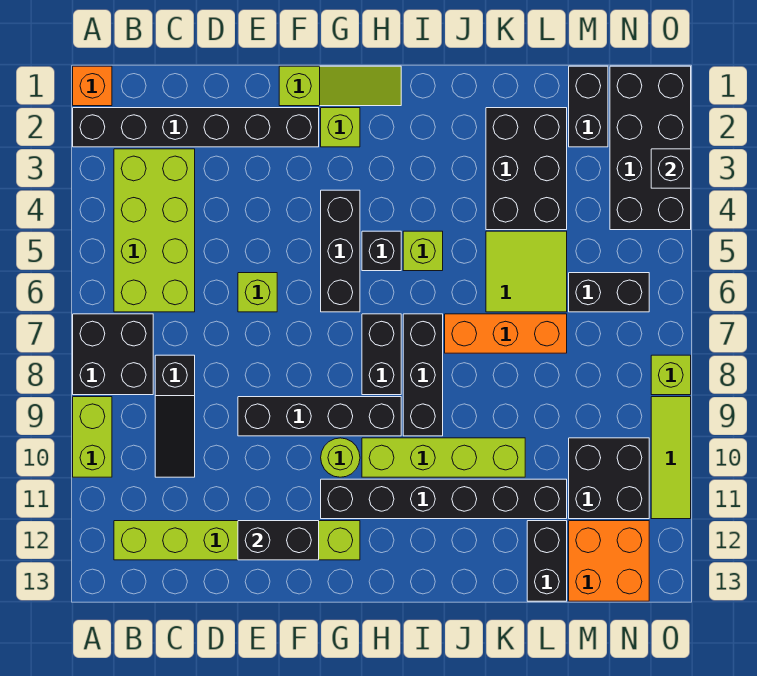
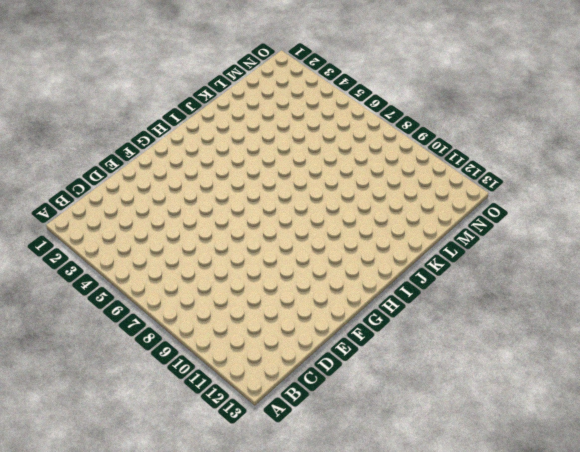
none -> orange brick A1 level 1
none -> black brick A2:F2 level 1
none -> black brick A7:B8 level 1
none -> lime brick A9:A10 level 1

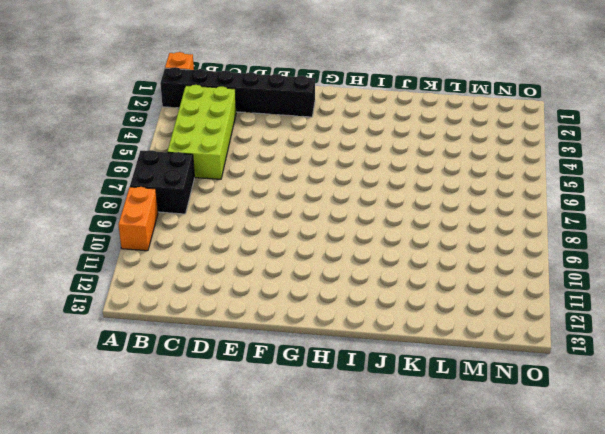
orange brick A9:A10 level 1 -> lime brick A9:A10 level 1
none -> lime brick B12:G12 level 1
none -> black slope C8:C10 level 1 top 8
none -> lime brick E6 level 1
none -> black brick E9:H9 level 1

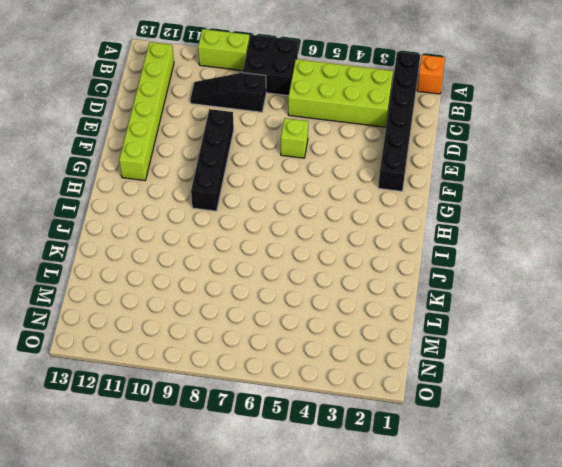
none -> lime slope F1:H1 level 1 top F
none -> lime brick G2 level 1
none -> black brick G4:G6 level 1
none -> lime round brick G10 level 1

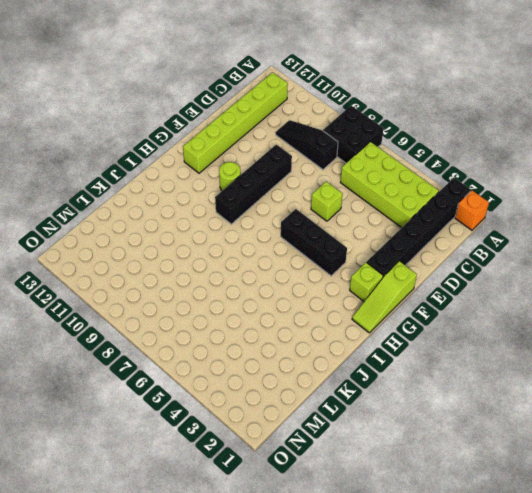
none -> lime brick A9:A10 level 1
none -> black brick G11:L11 level 1
none -> black brick H5 level 1
none -> black brick H7:H8 level 1

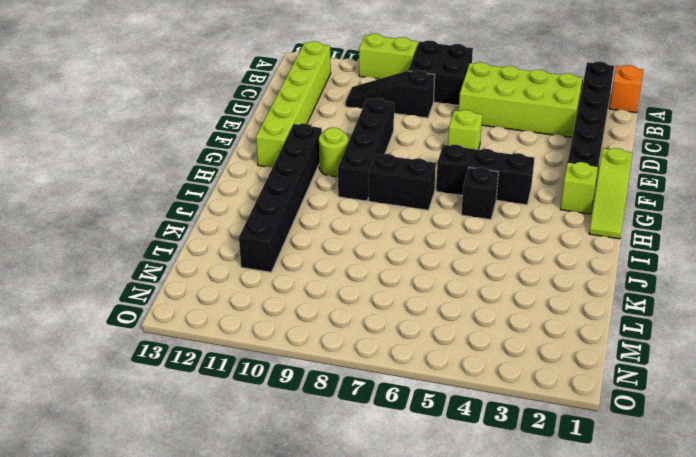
none -> lime brick H10:K10 level 1
none -> lime brick I5 level 1
none -> black brick I7:I9 level 1
none -> orange brick J7:L7 level 1

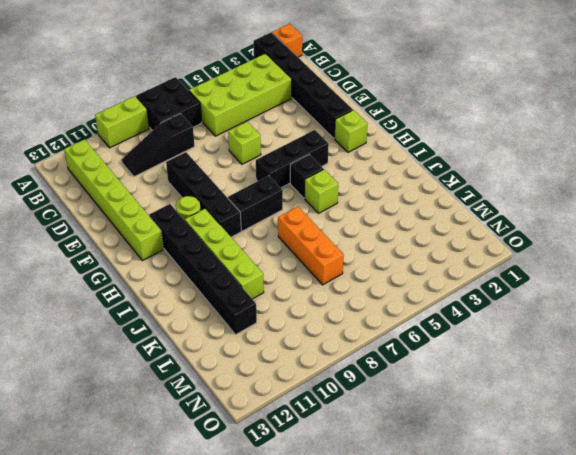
none -> lime slope F1:H1 level 1 top F
none -> black brick I7:I9 level 1
none -> black brick K2:L4 level 1
none -> lime tile K5:L6 level 1

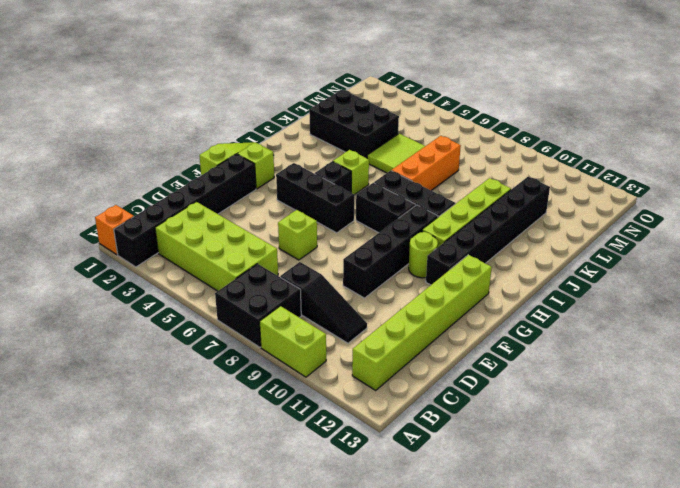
none -> black brick L12:L13 level 1
none -> black brick M1:M2 level 1
none -> black brick M6:N6 level 1
none -> black brick M10:N11 level 1

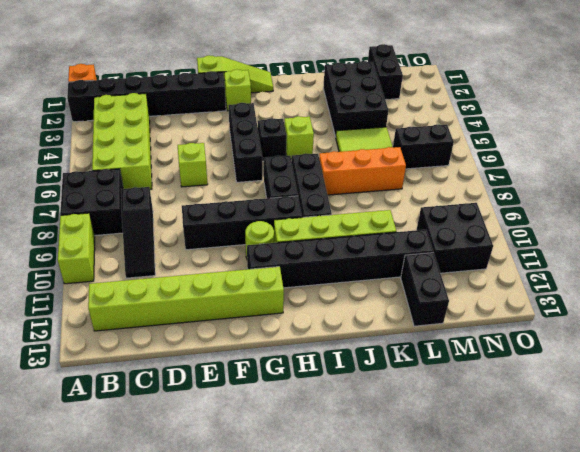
none -> orange brick M12:N13 level 1
none -> black brick N1:O4 level 1
none -> lime brick O8 level 1
none -> lime tile O9:O11 level 1

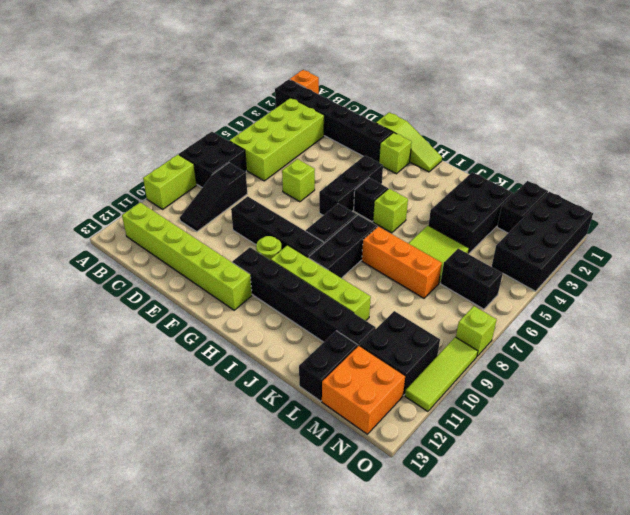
none -> black brick E12:F12 level 2
none -> black brick O3 level 2

